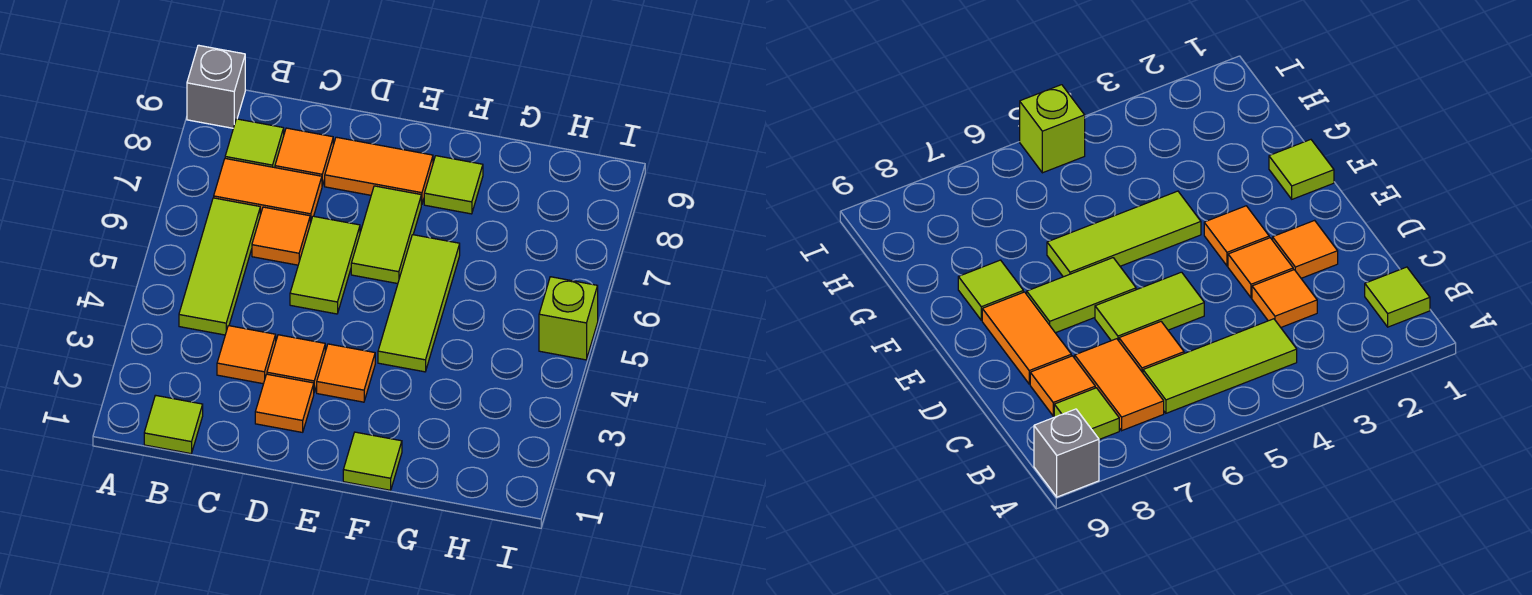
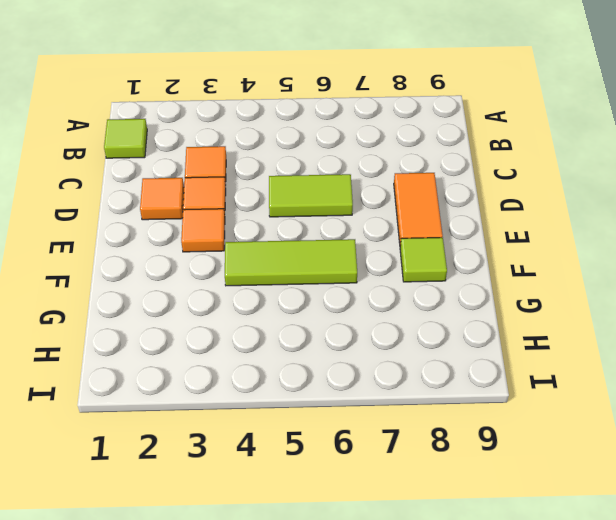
none -> grey brick A9 level 1
none -> lime tile B4:B6 level 1
none -> orange tile B7:C7 level 1

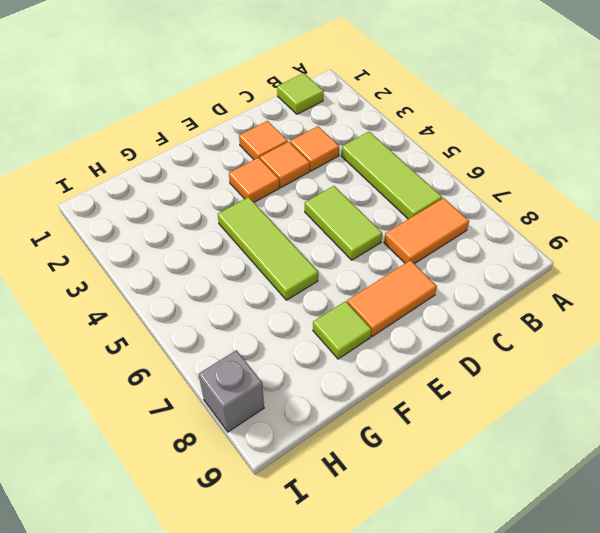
grey brick I8 level 1 -> grey brick A9 level 1
none -> lime tile B8 level 1
none -> orange tile C6 level 1
none -> orange tile C8 level 1

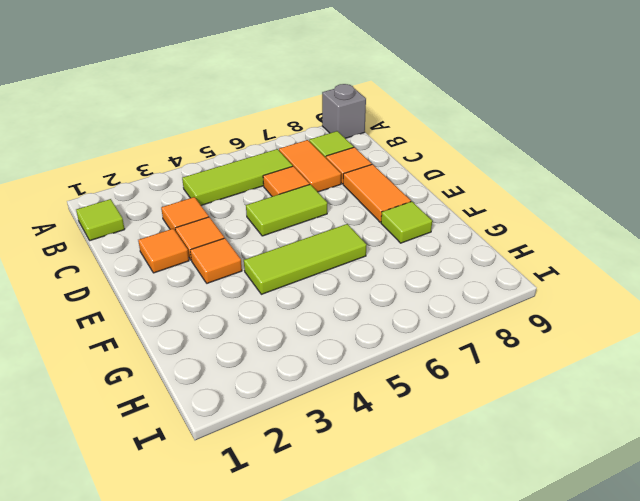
none -> lime tile E6:E7 level 1
none -> lime tile F1 level 1
none -> lime brick I5 level 1

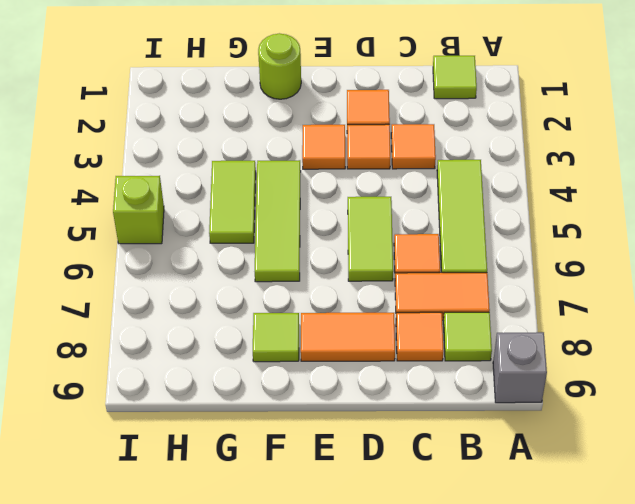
lime round brick F1 level 1 -> lime tile F1 level 1
lime tile G4:G5 level 1 -> lime tile E6:E7 level 1

